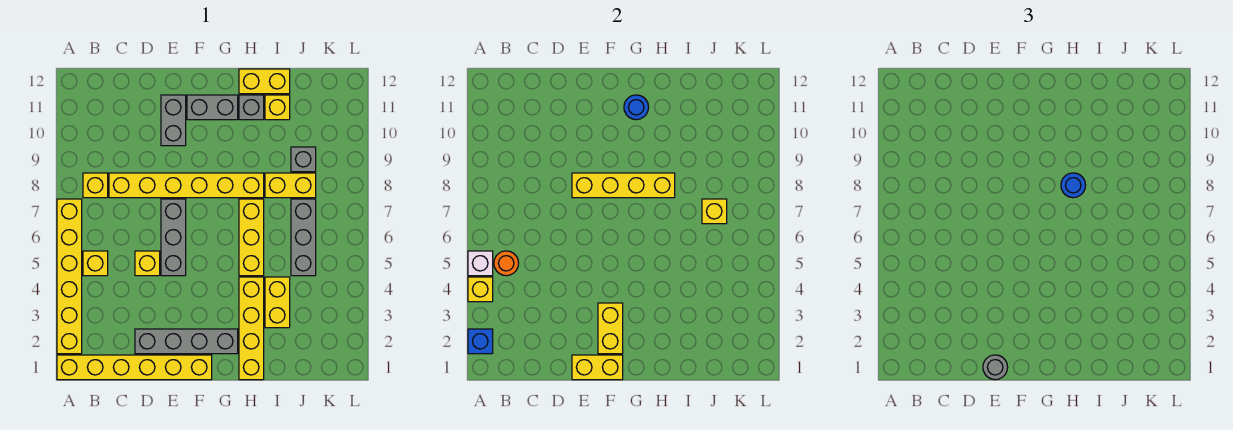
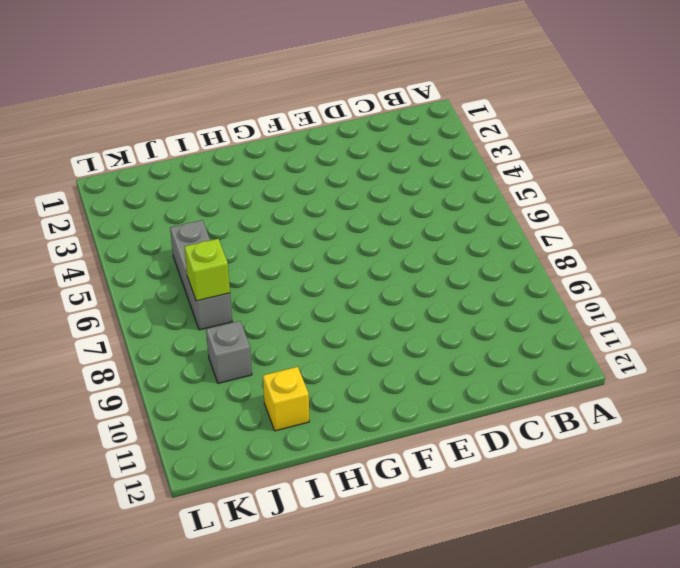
lime brick J7 level 2 -> yellow brick J7 level 2
none -> yellow brick A1:F1 level 1
none -> yellow brick A2:A7 level 1
none -> yellow brick B5 level 1
none -> yellow brick B8 level 1

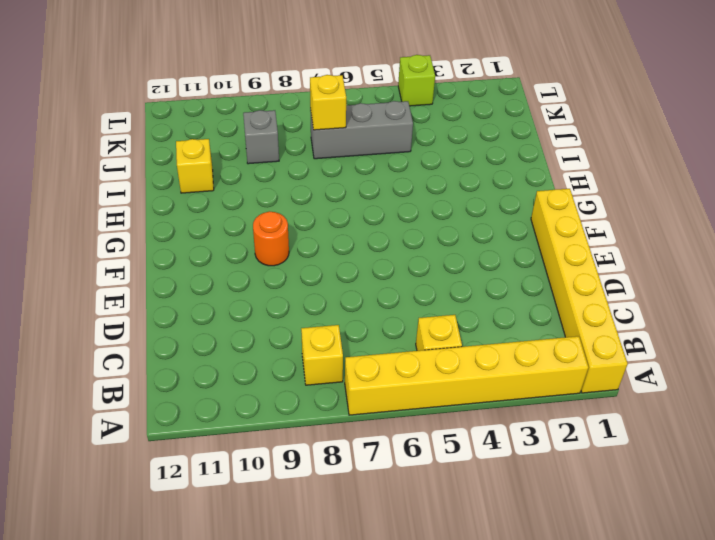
orange round brick F9 level 1 -> orange round brick B5 level 2
lime brick L4 level 1 -> none
none -> yellow brick C8:H8 level 1
none -> grey brick D2:G2 level 1
none -> yellow brick D5 level 1
none -> grey brick E5:E7 level 1

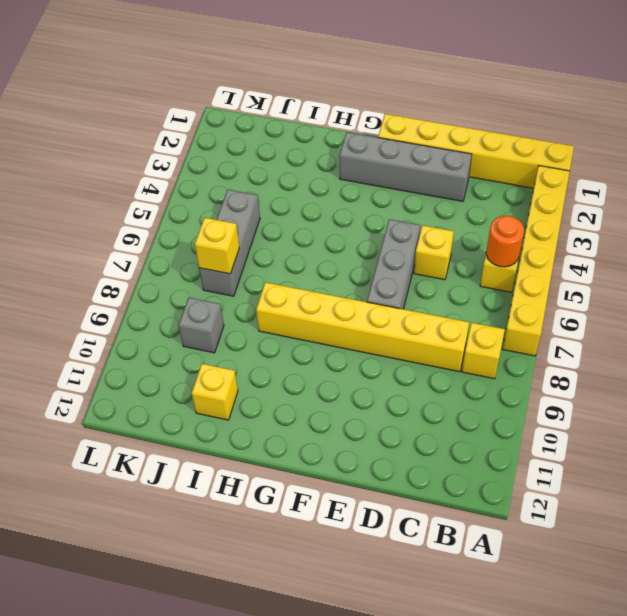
none -> grey brick E10:E11 level 1
none -> grey brick F11:G11 level 1
none -> yellow brick H1:H4 level 1
none -> yellow brick H5:H7 level 1

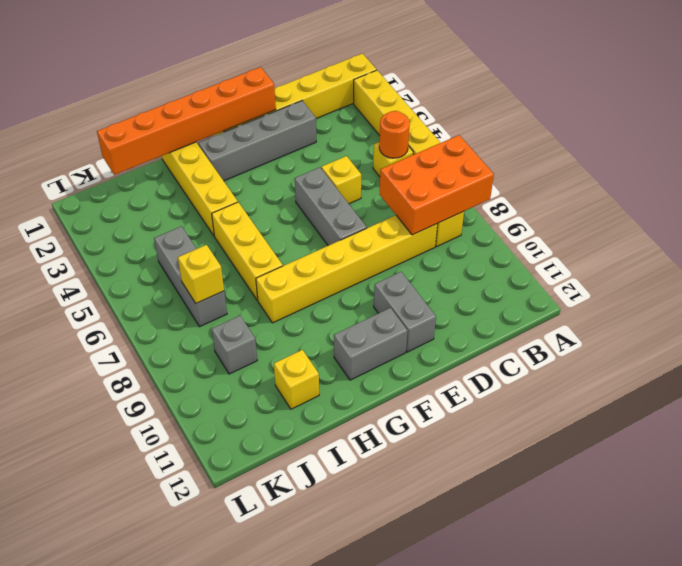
orange brick A7:C8 level 2 -> none
orange brick E1:J1 level 2 -> yellow brick E1:F1 level 2
none -> grey brick H11 level 1
none -> yellow brick H12:I12 level 1
none -> yellow brick I3:I4 level 1
none -> yellow brick I8:J8 level 1

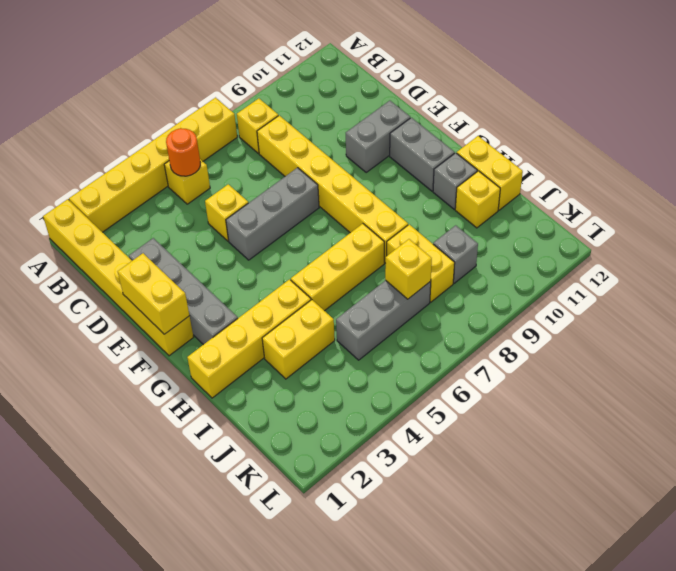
none -> blue brick A2 level 2
none -> yellow brick A4 level 2
none -> white brick A5 level 2
none -> yellow brick E8:H8 level 2

